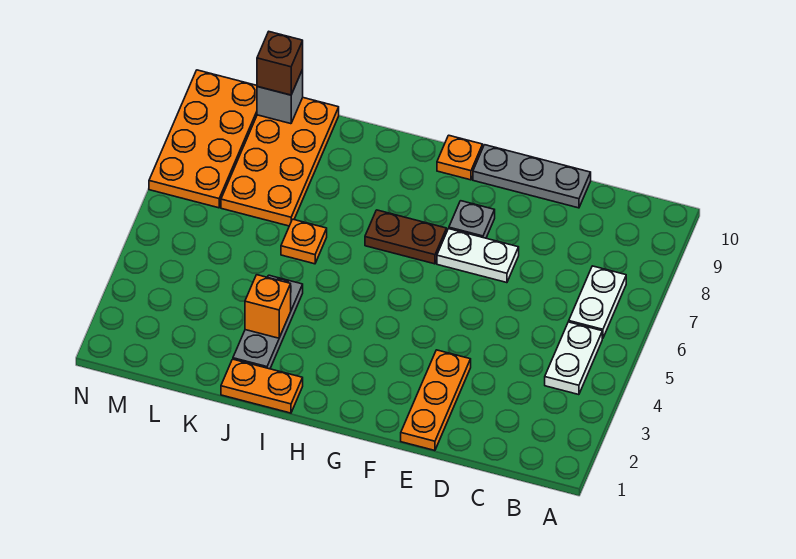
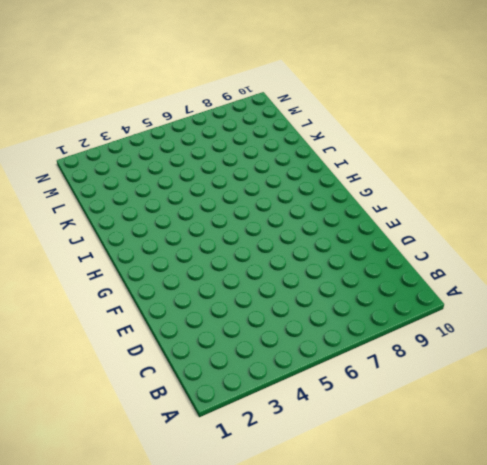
none -> white plate B4:B5 level 1
none -> white plate B6:B7 level 1
none -> grey plate D10:F10 level 1

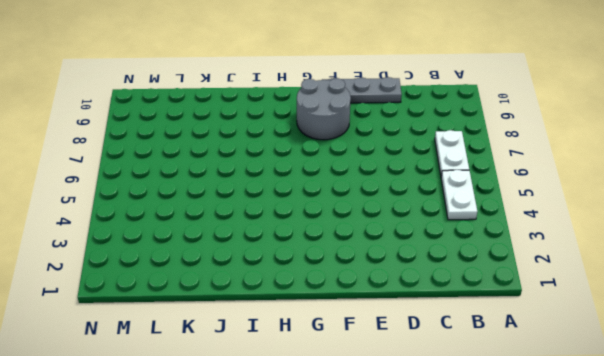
grey round brick F8:G9 level 1 -> grey plate F8 level 1
none -> orange plate E1:E3 level 1
none -> white plate E7:F7 level 1
none -> brown plate G7:H7 level 1

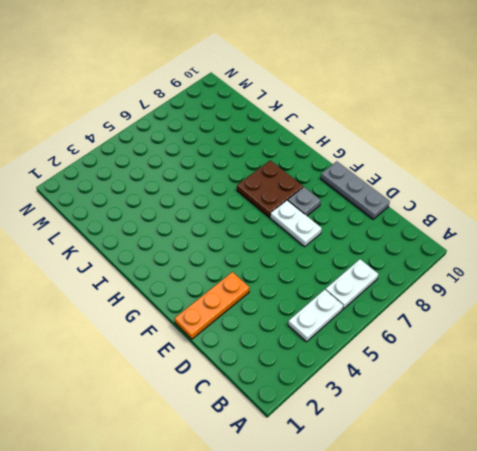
brown plate G7:H8 level 1 -> brown plate G7:H7 level 1
none -> orange plate G10 level 1
none -> orange plate I1:J1 level 1
none -> grey plate J2:J4 level 1

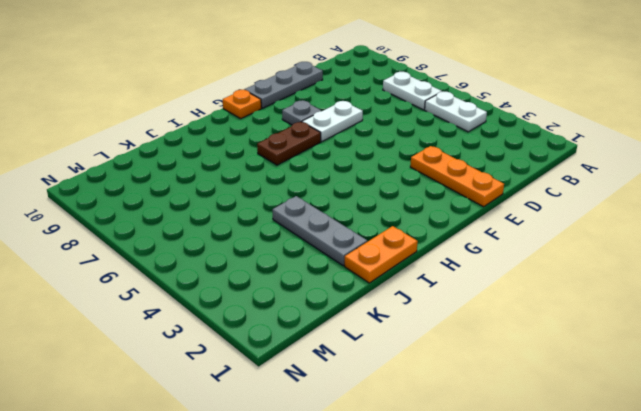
none -> orange plate J6 level 1
none -> orange plate K7:L10 level 1
none -> orange plate M7:N10 level 1

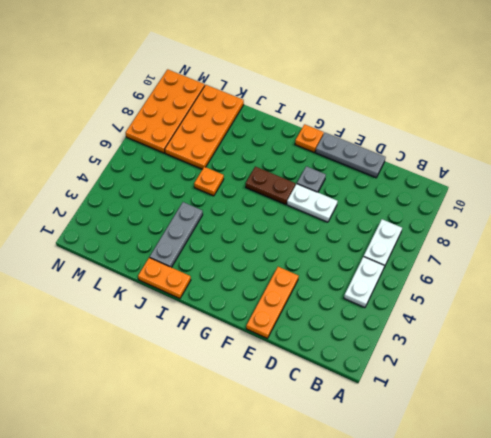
none -> orange brick J3 level 2
none -> grey brick L10 level 2
none -> brown brick L10 level 3

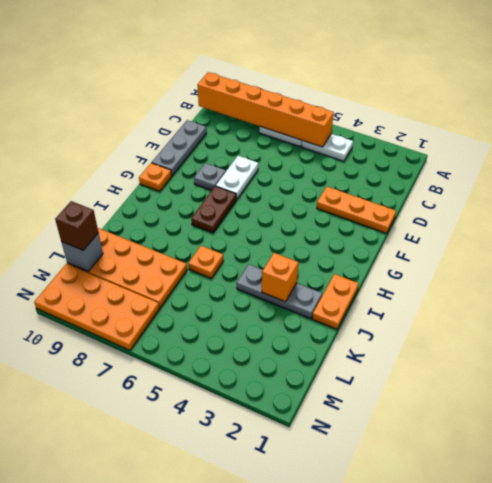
orange brick B5:B10 level 2 -> none

